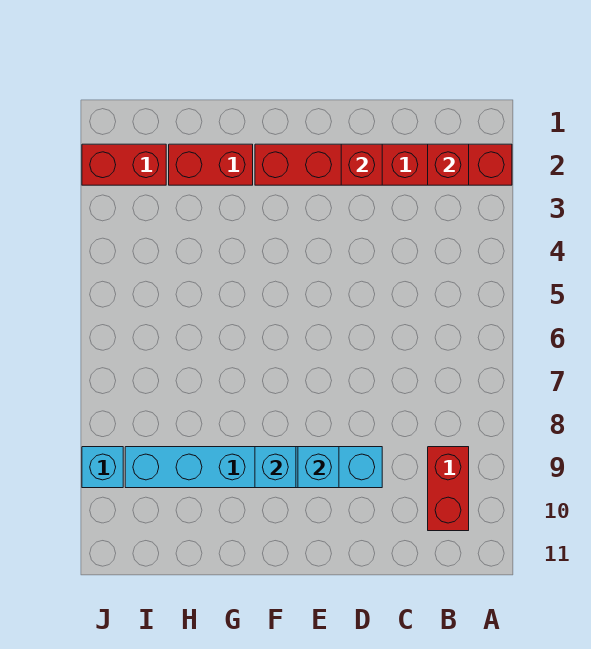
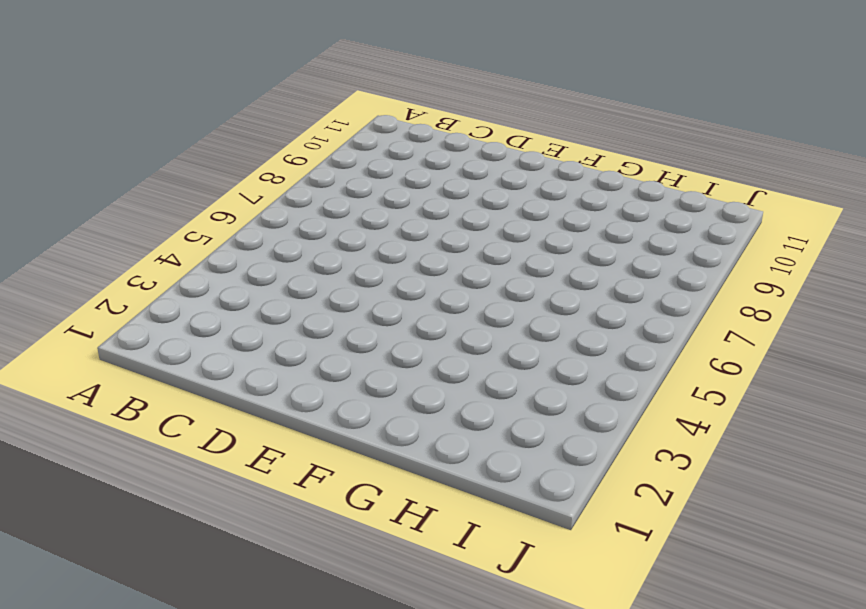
none -> red brick A2:F2 level 1
none -> red brick B9:B10 level 1

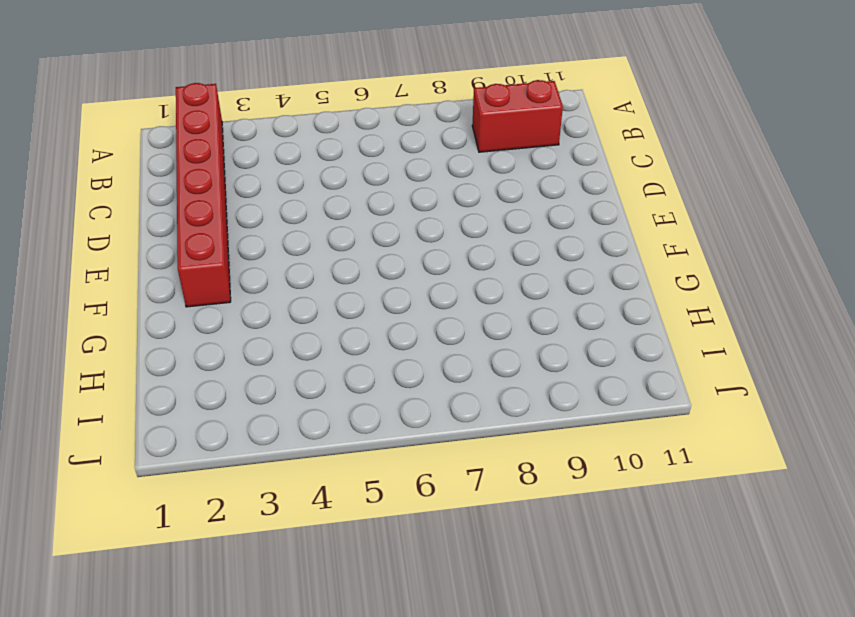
none -> cyan brick D9:I9 level 1
none -> red brick G2:H2 level 1

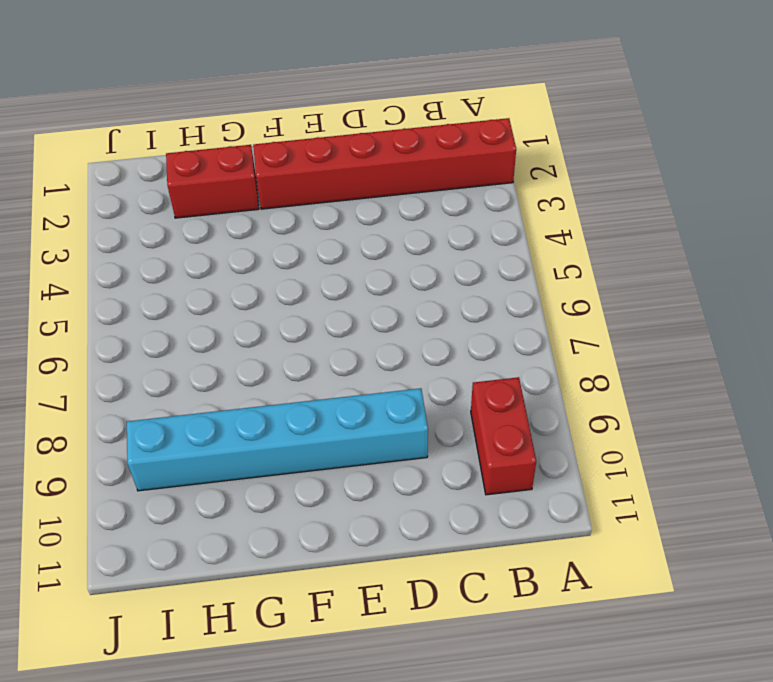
none -> red brick I2:J2 level 1
none -> cyan brick J9 level 1

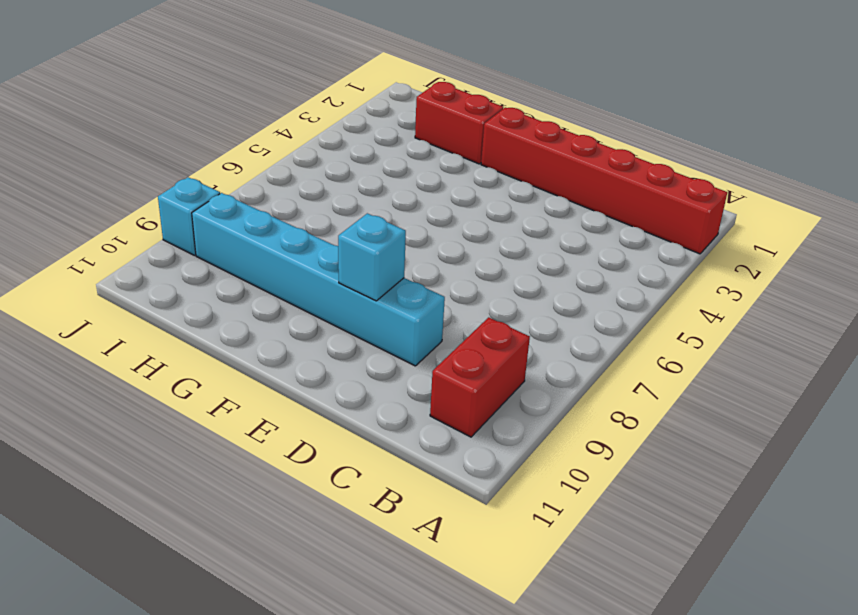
none -> red brick I2:J2 level 1
none -> red brick B2 level 2

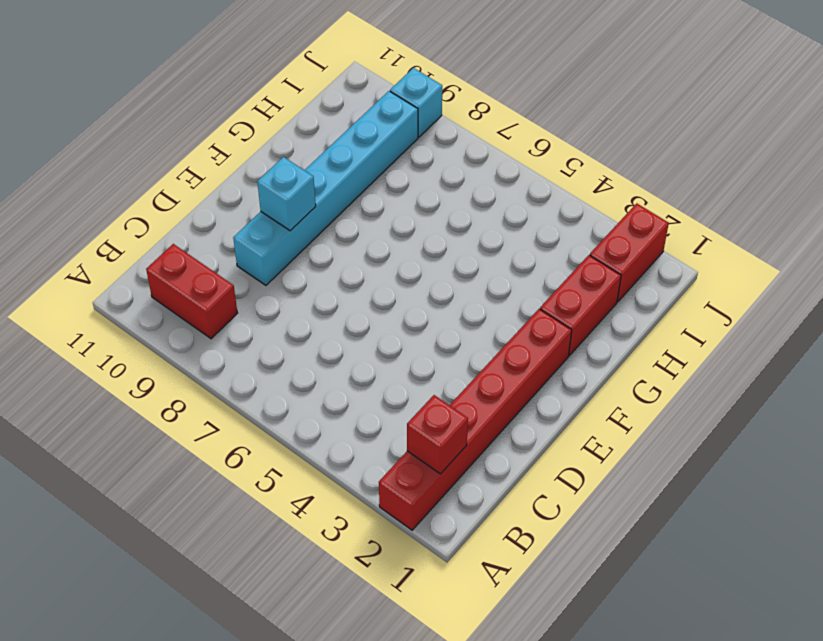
none -> red brick D2 level 2
none -> cyan brick F9 level 2

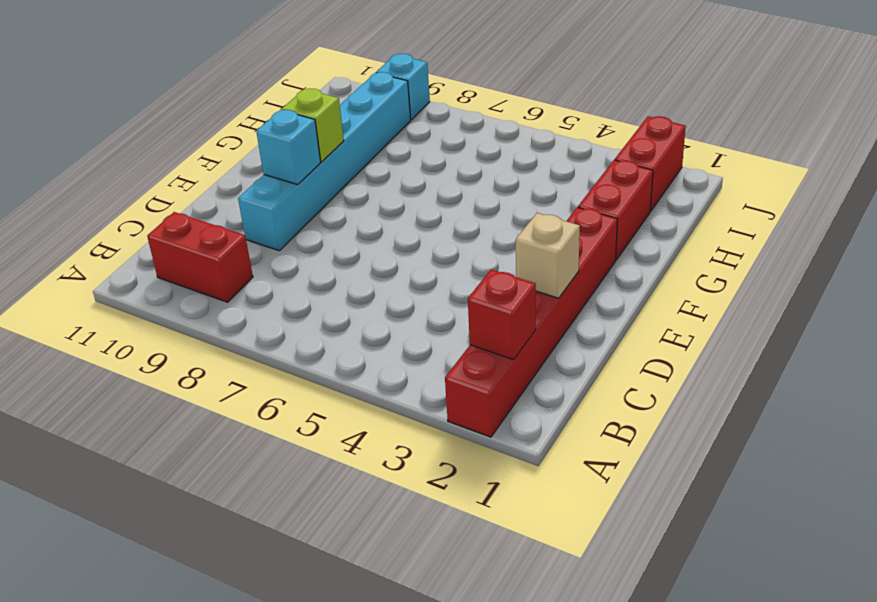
tan brick D2 level 2 -> red brick D2 level 2
lime brick F9 level 2 -> cyan brick F9 level 2

